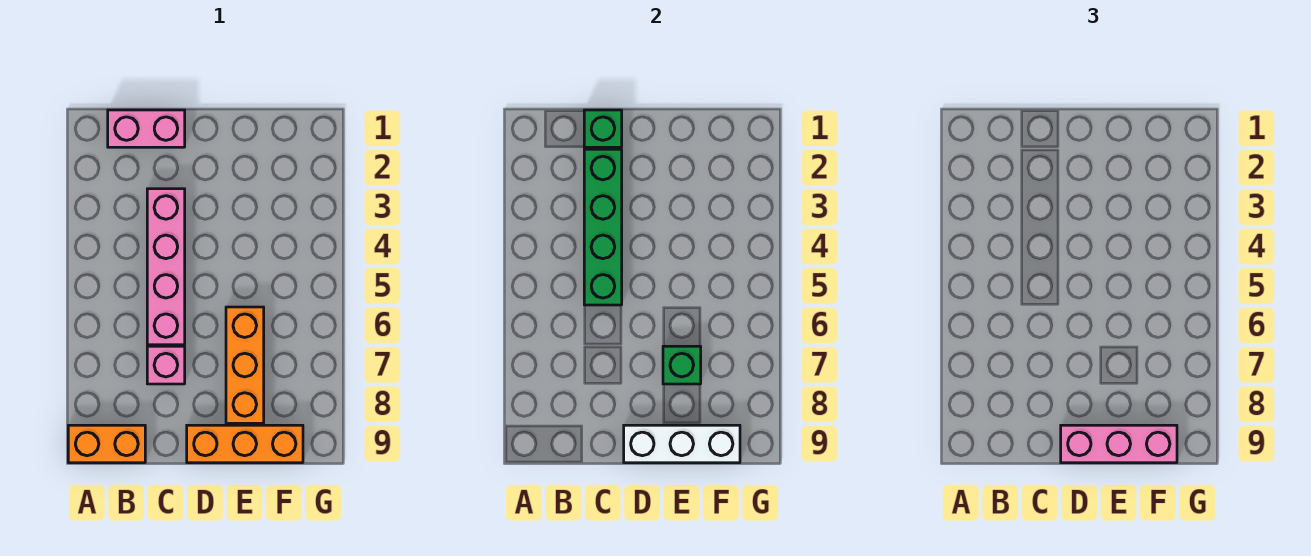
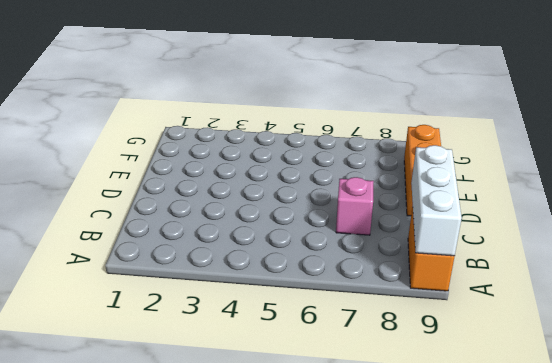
white brick A9:C9 level 2 -> white brick D9:F9 level 2
none -> pink brick B1:C1 level 1
none -> pink brick C3:C6 level 1

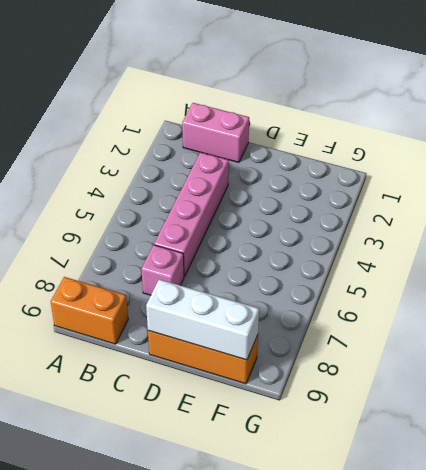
none -> orange brick E6:E8 level 1
none -> green brick C1 level 2

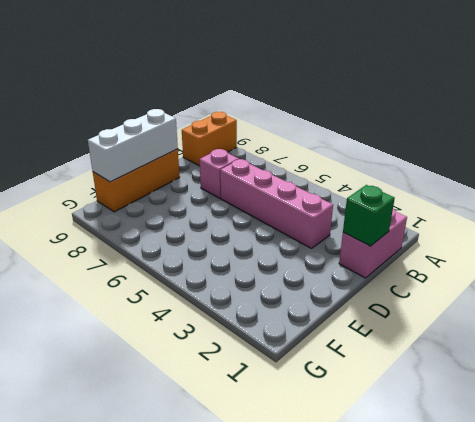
none -> orange brick E6:E8 level 1
none -> green brick C2:C5 level 2

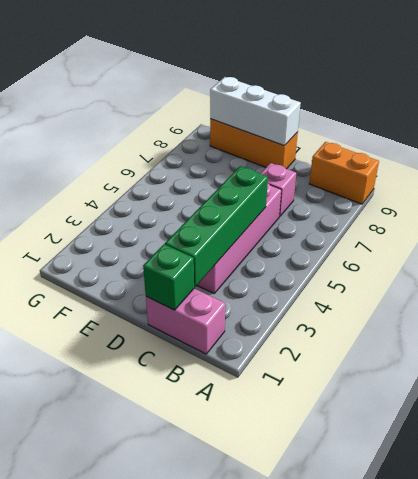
none -> orange brick E6:E8 level 1
none -> green brick E7 level 2

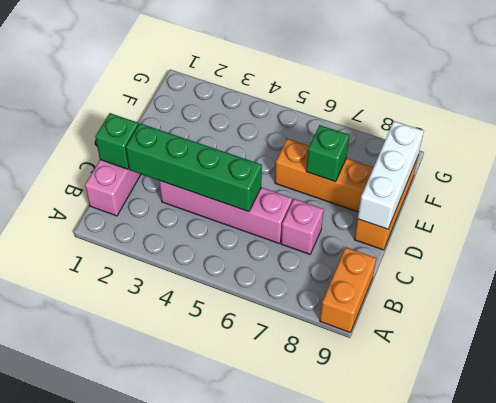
none -> pink brick D9:F9 level 3

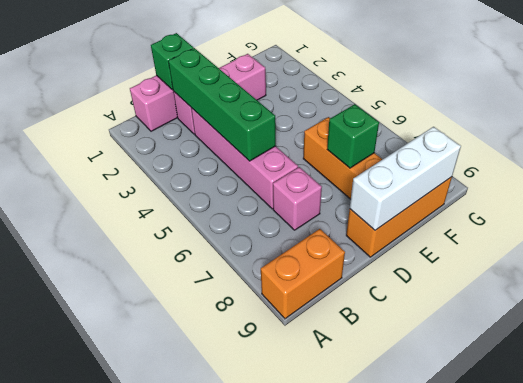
pink brick C2:E2 level 1 -> pink brick D9:F9 level 3

